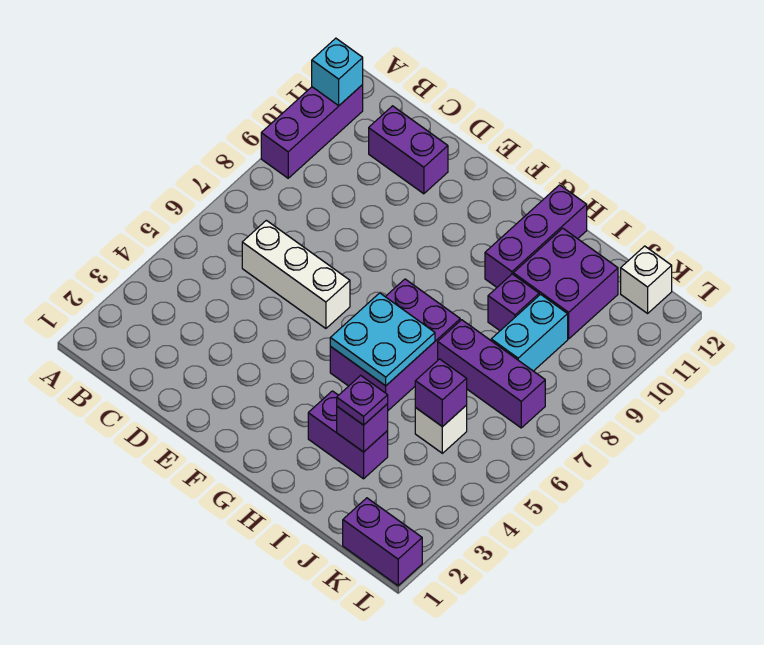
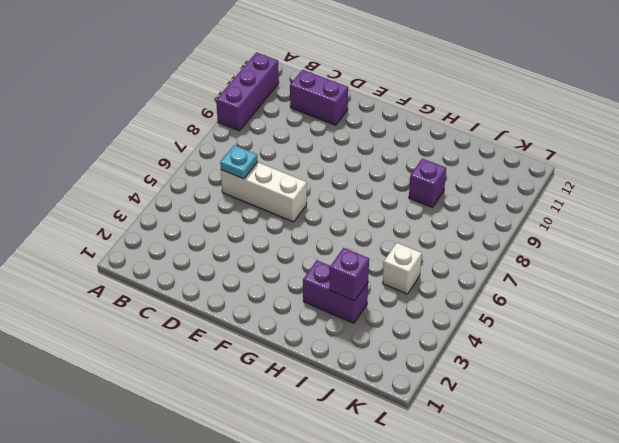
cyan plate C6 level 2 -> none
none -> purple brick G5:H7 level 1
none -> purple brick H10:H12 level 1
none -> purple brick I7:K7 level 1

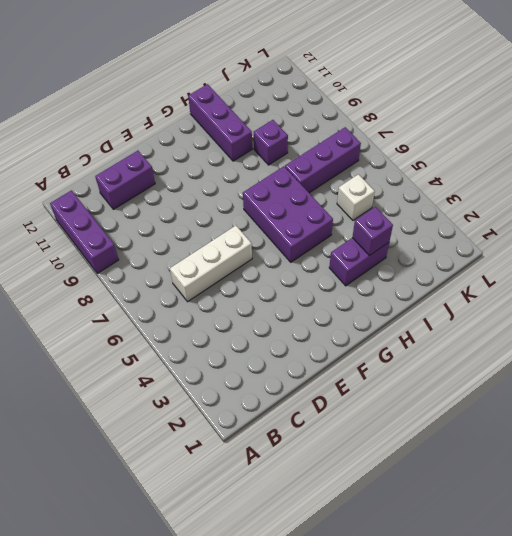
none -> purple brick I10:J11 level 1
none -> cyan brick J8:J9 level 1
none -> purple brick K1:L1 level 1

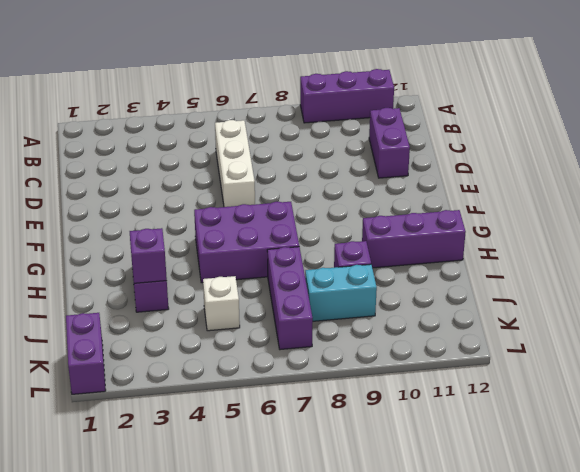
none -> purple brick I10:J11 level 1
none -> white brick K12 level 1
none -> cyan brick A11 level 2

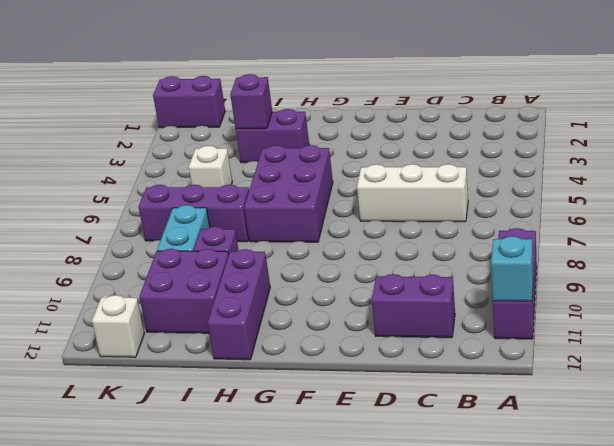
none -> cyan plate G5:H6 level 2
none -> purple brick J5 level 2
none -> purple plate I3 level 3

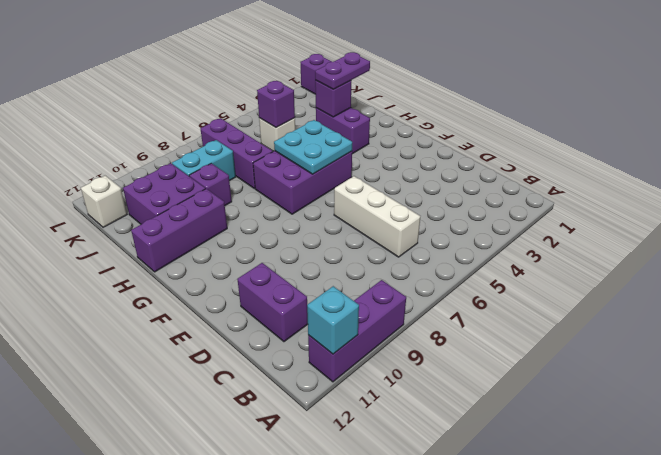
purple plate I2:I3 level 3 -> purple plate I3 level 3

